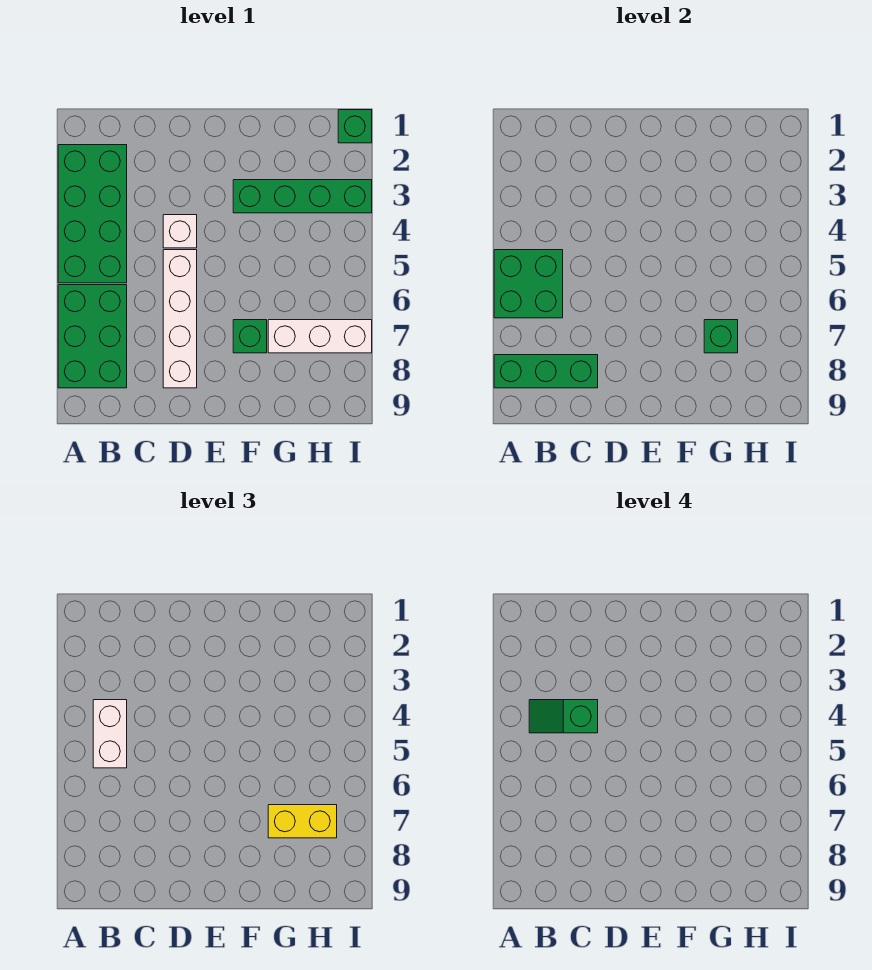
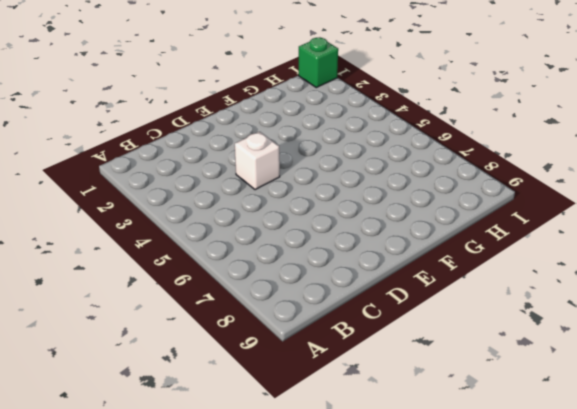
none -> green brick A2:B5 level 1
none -> green brick A6:B8 level 1
none -> white brick D5:D8 level 1

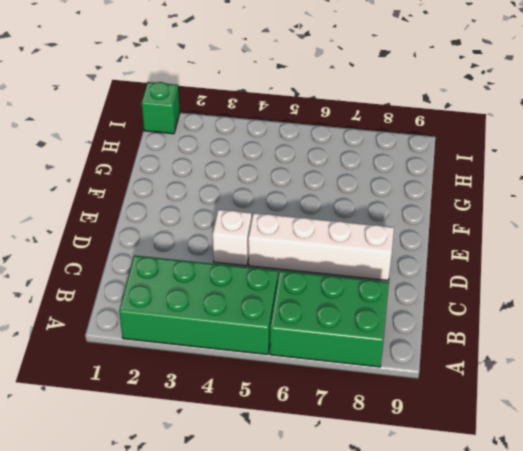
none -> green brick F3:I3 level 1
none -> green brick F7 level 1
none -> white brick G7:I7 level 1

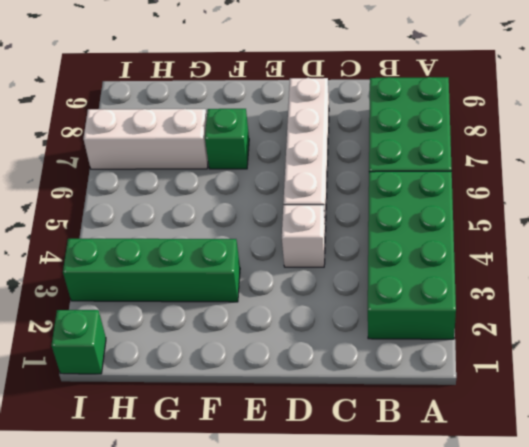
none -> green brick A5:B6 level 2
none -> green brick A8:C8 level 2
none -> green brick G7 level 2

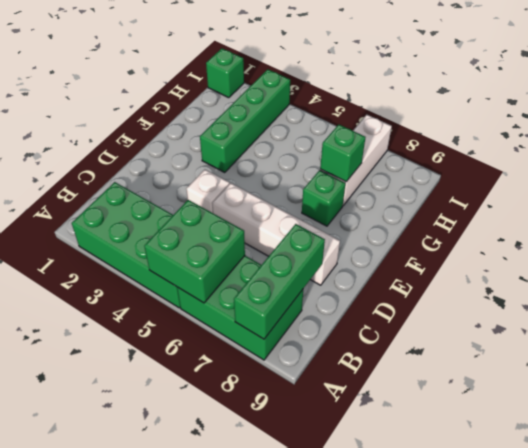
none -> white brick B4:B5 level 3
none -> yellow brick G7:H7 level 3
none -> green slope B4:C4 level 4 top C

